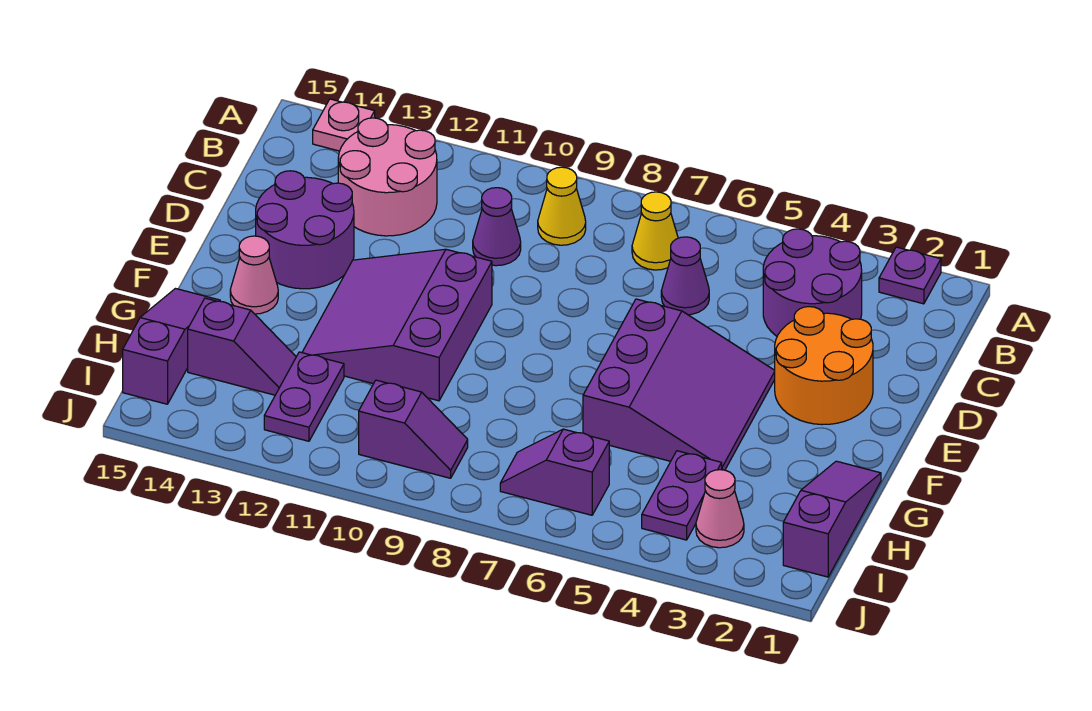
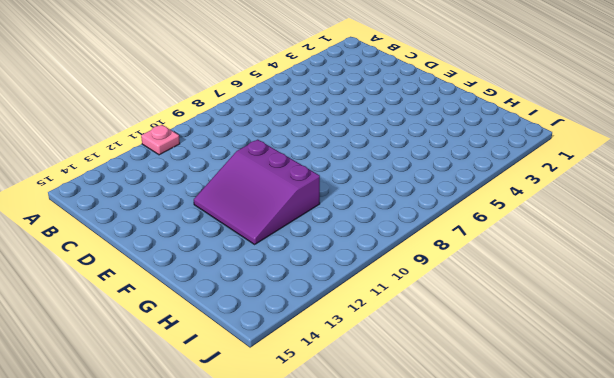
pink plate A11 level 1 -> pink plate A14 level 1
none -> purple plate A2 level 1
none -> purple round brick B3:C4 level 1
none -> yellow cone B7 level 1

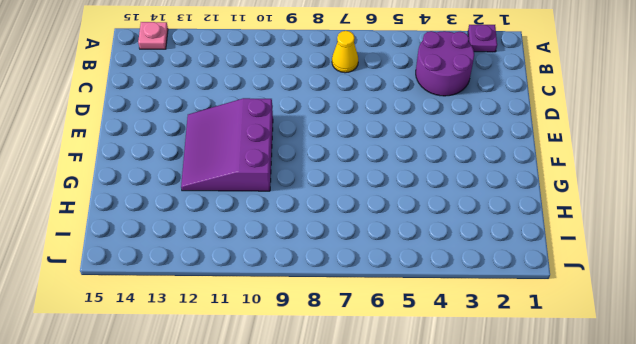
none -> yellow cone B9 level 1
none -> pink round brick B12:C13 level 1
none -> purple cone C6 level 1

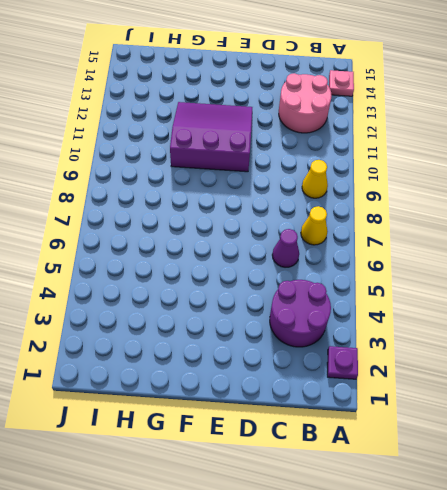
none -> purple cone C10 level 1
none -> orange round brick D2:E3 level 1
none -> purple round brick D13:E14 level 1

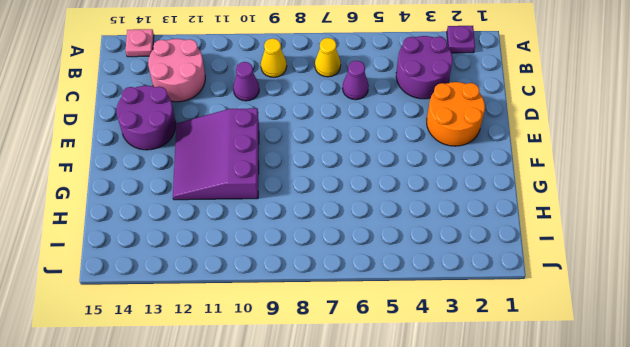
none -> purple slope E4:G6 level 1 top 6
none -> pink cone F14 level 1
none -> purple slope G1:I1 level 1 top I

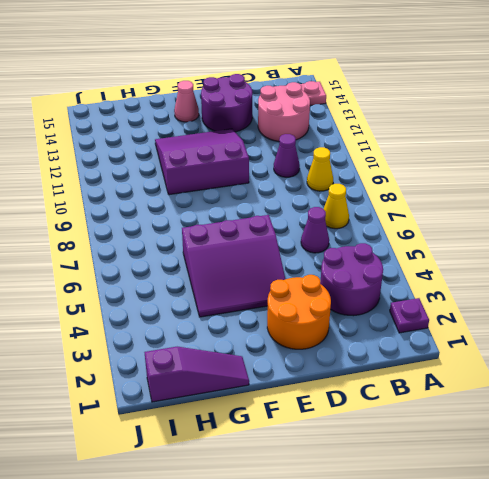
none -> purple slope G15:I15 level 1 top I
none -> purple plate H4:I4 level 1
none -> purple plate H12:I12 level 1

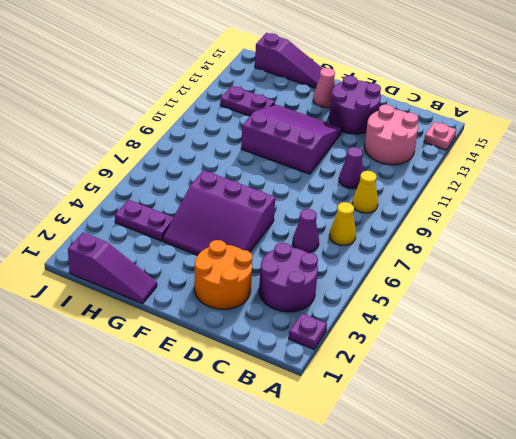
none -> purple slope H13:H14 level 1 top 14
none -> pink cone I3 level 1
none -> purple slope I6:I7 level 1 top 6

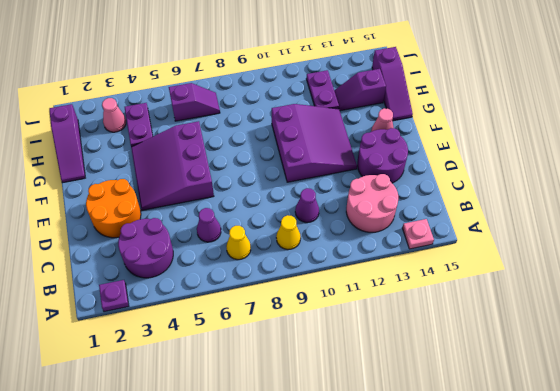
none -> purple slope I9:I10 level 1 top 10

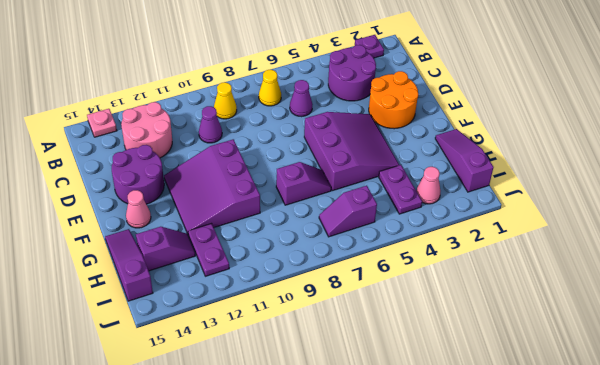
purple slope G7:G8 level 1 top 8 -> purple slope I9:I10 level 1 top 10

